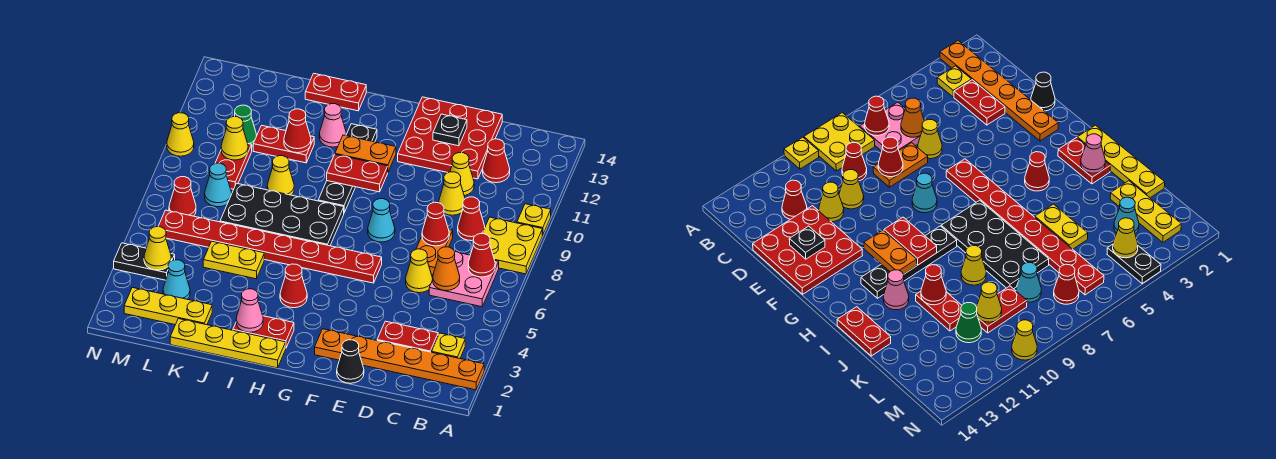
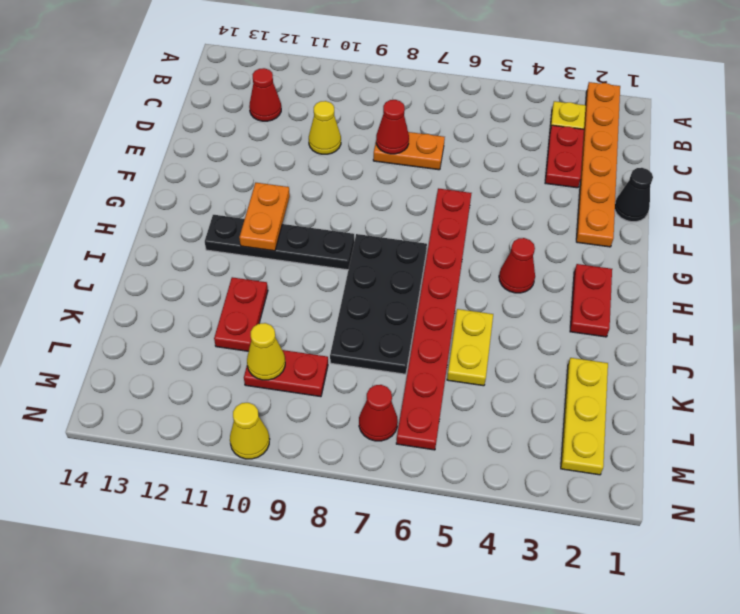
none -> yellow plate A8:B9 level 1
none -> yellow plate A10 level 1
none -> pink plate B6:C7 level 1
none -> red cone C9 level 1

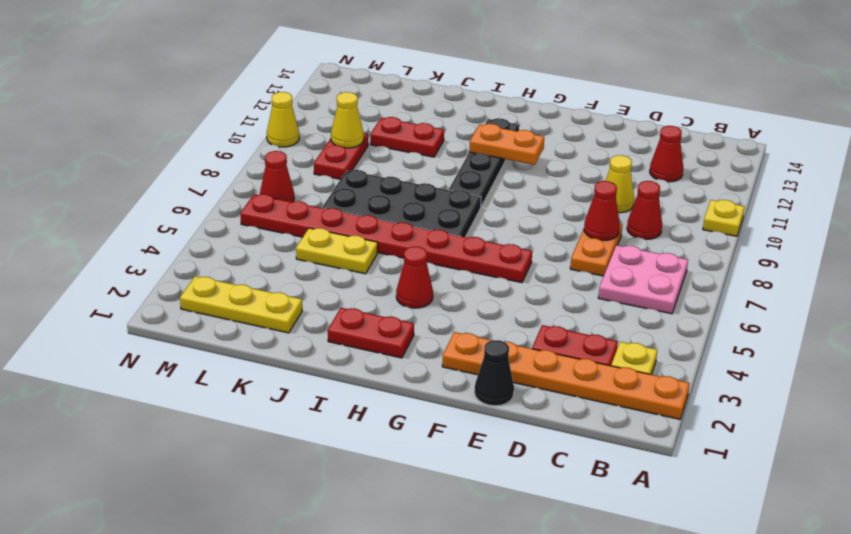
none -> yellow plate A8:B9 level 1
none -> yellow cone D6 level 1
none -> yellow cone D11 level 1
none -> red plate D12:F14 level 1

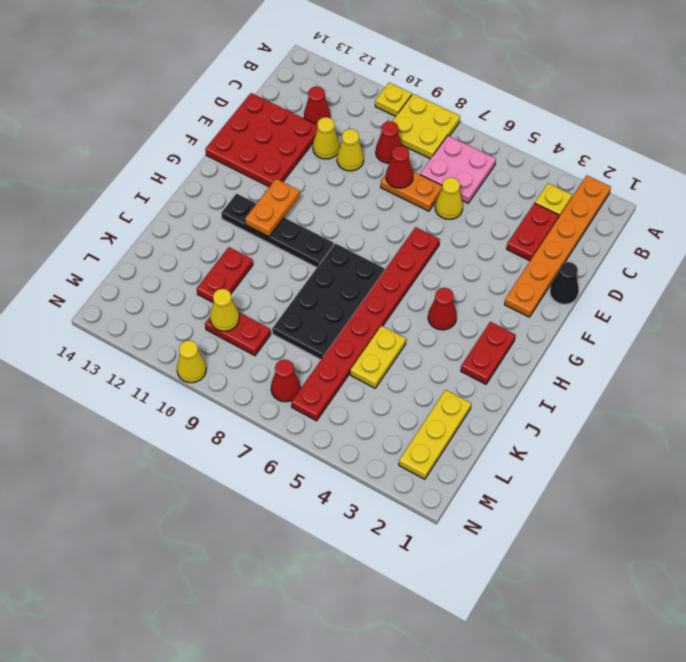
none -> cyan cone F8 level 1
none -> yellow plate H1:K1 level 1
none -> pink cone I12 level 1
none -> red plate I14:J14 level 1

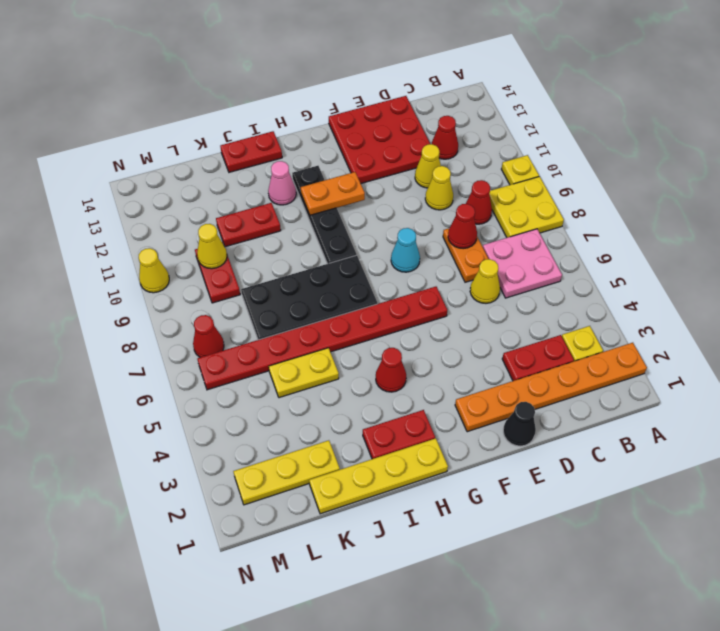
none -> yellow cone J9 level 1
none -> cyan cone L3 level 1
none -> cyan cone L8 level 1
none -> green cone L11 level 1

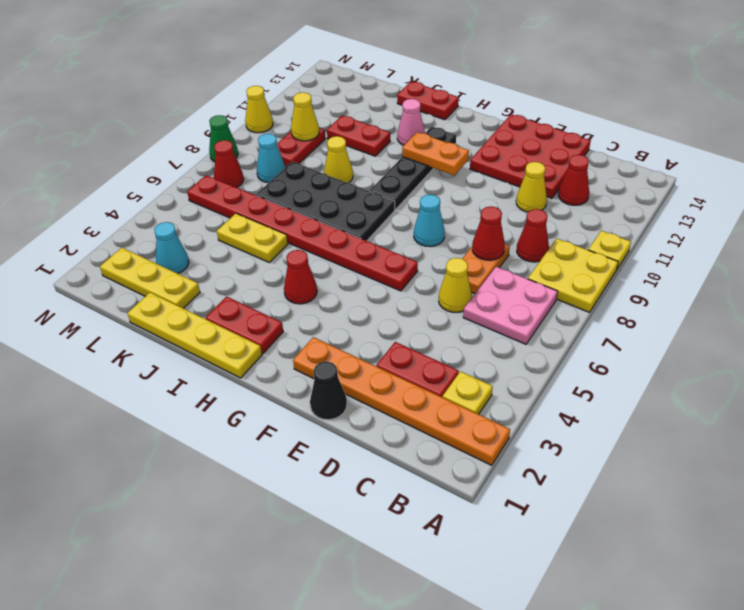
green cone N8 level 1 -> green cone L11 level 1
none -> yellow cone D10 level 1
none -> black plate M4:N4 level 1
none -> red cone B7 level 2
none -> orange cone C6 level 2

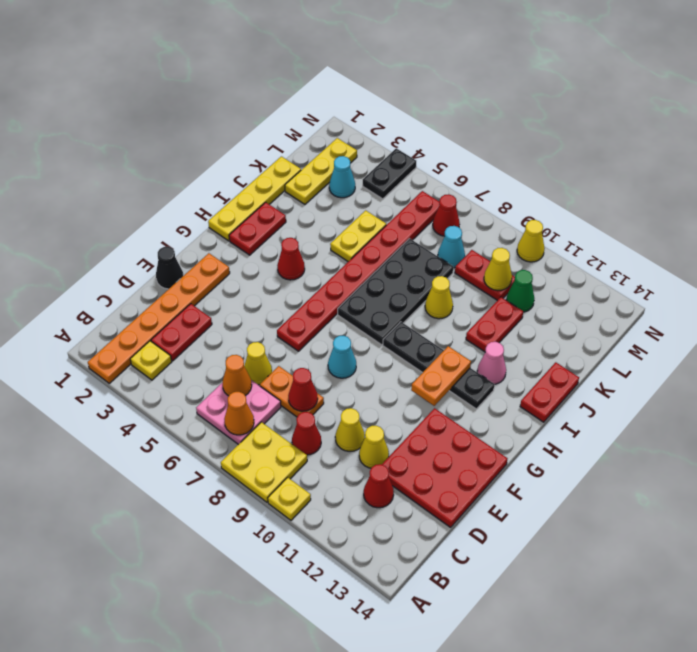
orange cone B7 level 2 -> red cone B7 level 2
none -> black plate E13 level 2
none -> red plate G10:H10 level 2
none -> pink cone I2 level 2
none -> red cone J11 level 2

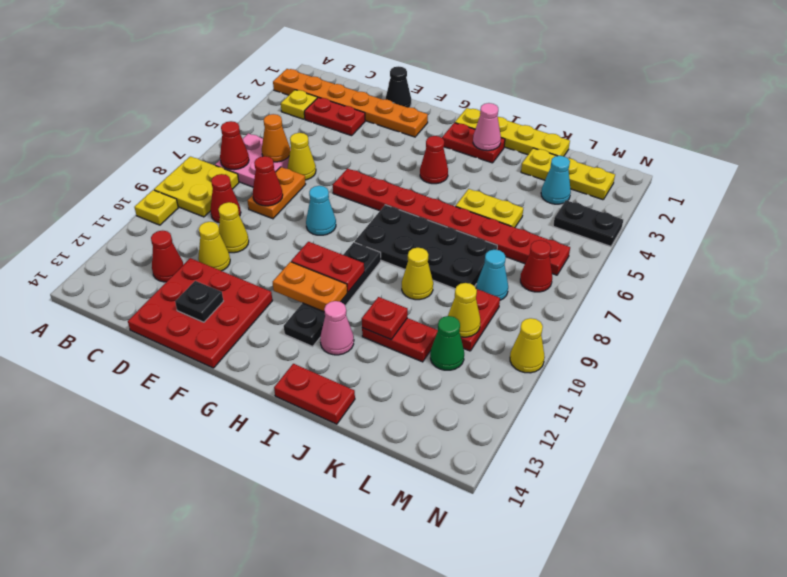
red plate J11 level 2 -> red cone J11 level 2
none -> yellow cone M4 level 2

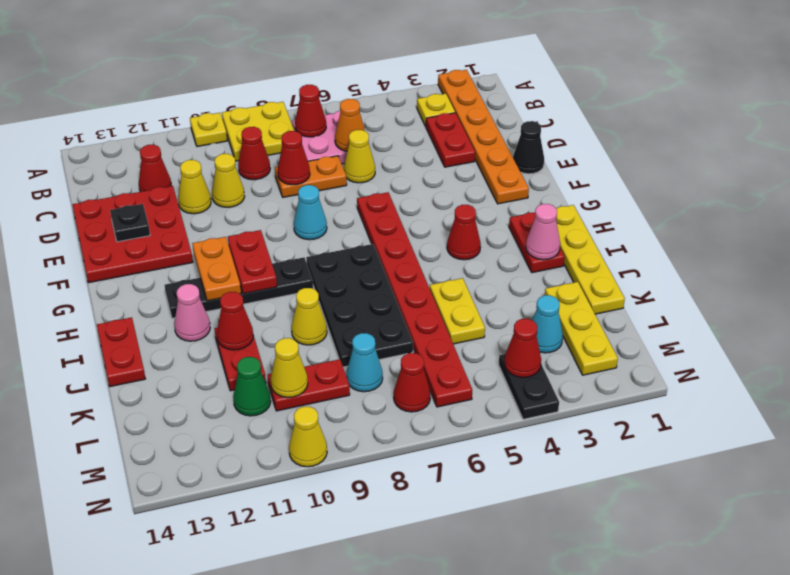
red cone M4 level 2 -> yellow cone M4 level 2

